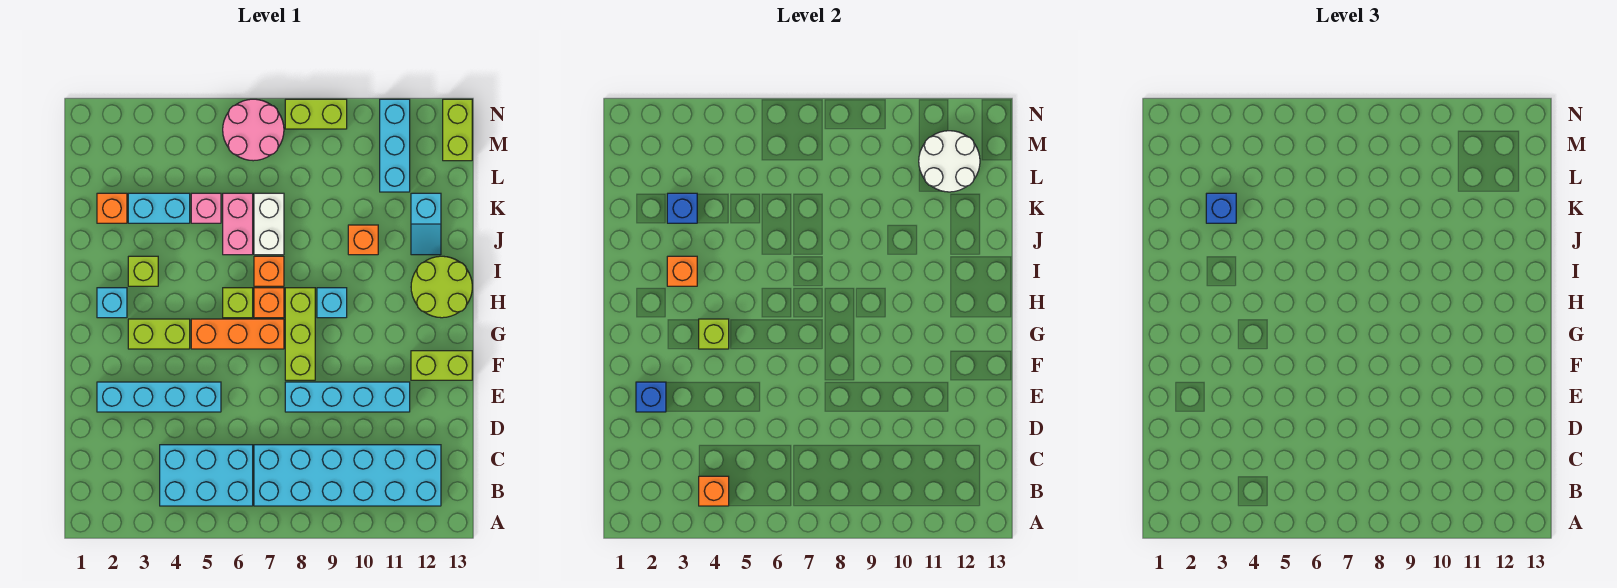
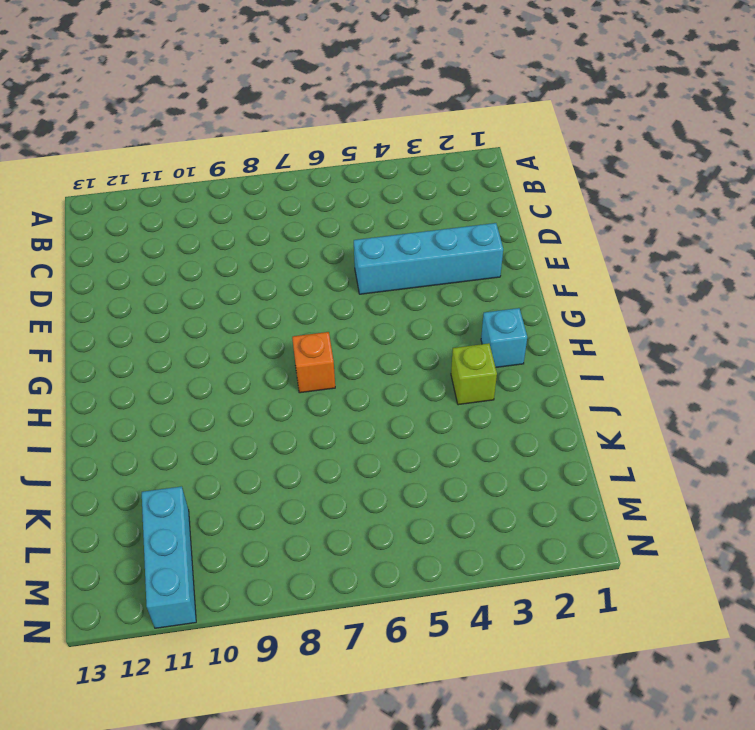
none -> cyan brick B4:C6 level 1
none -> cyan brick B7:C12 level 1
none -> cyan brick E8:E11 level 1
none -> lime brick F8:H8 level 1

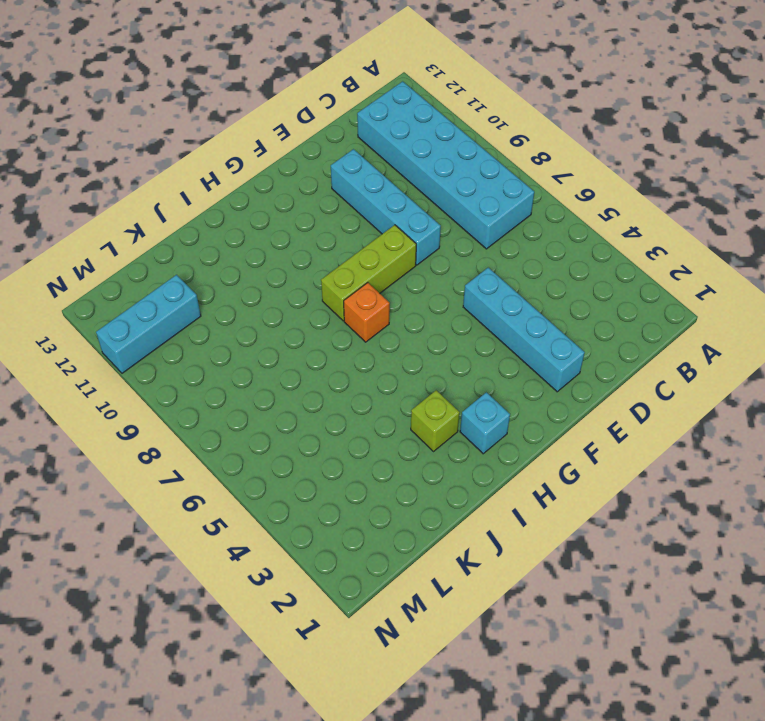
none -> cyan brick B4:C6 level 1
none -> lime brick F12:F13 level 1
none -> lime brick G3:G4 level 1
none -> orange brick G5:G7 level 1

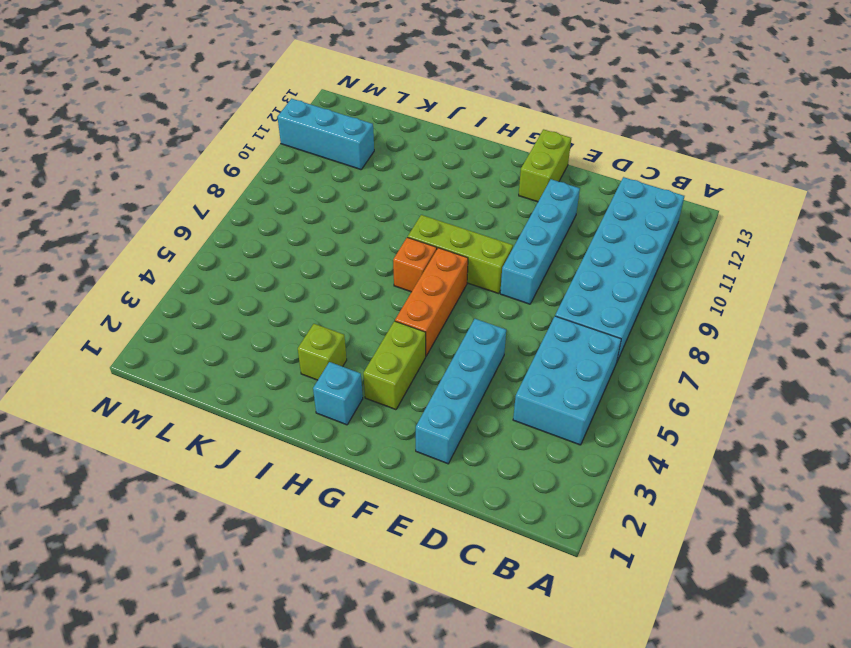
none -> lime brick H6 level 1
none -> cyan brick H9 level 1
none -> lime round brick H12:I13 level 1
none -> orange brick I7 level 1

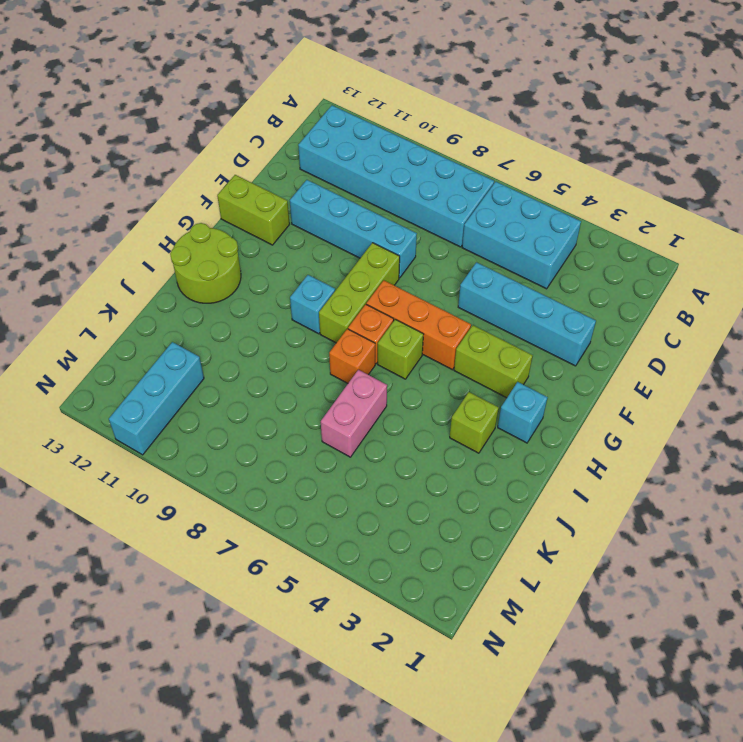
none -> white brick J7:K7 level 1
none -> orange brick J10 level 1
none -> cyan slope J12:K12 level 1 top K
none -> orange brick K2 level 1

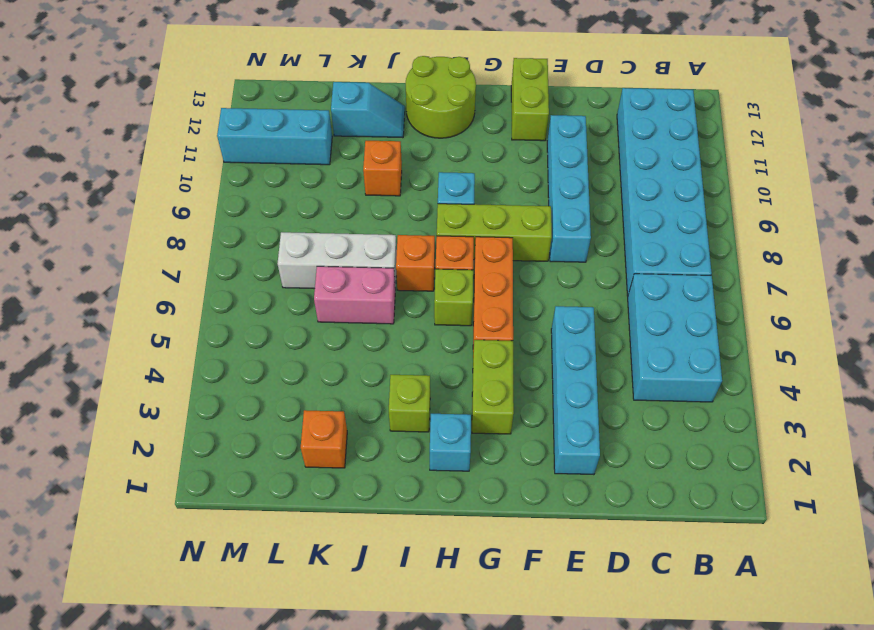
white brick J7:L7 level 1 -> white brick J7:K7 level 1
none -> cyan brick K3:K4 level 1
none -> pink brick K5 level 1
none -> pink round brick M6:N7 level 1
none -> lime brick M13:N13 level 1

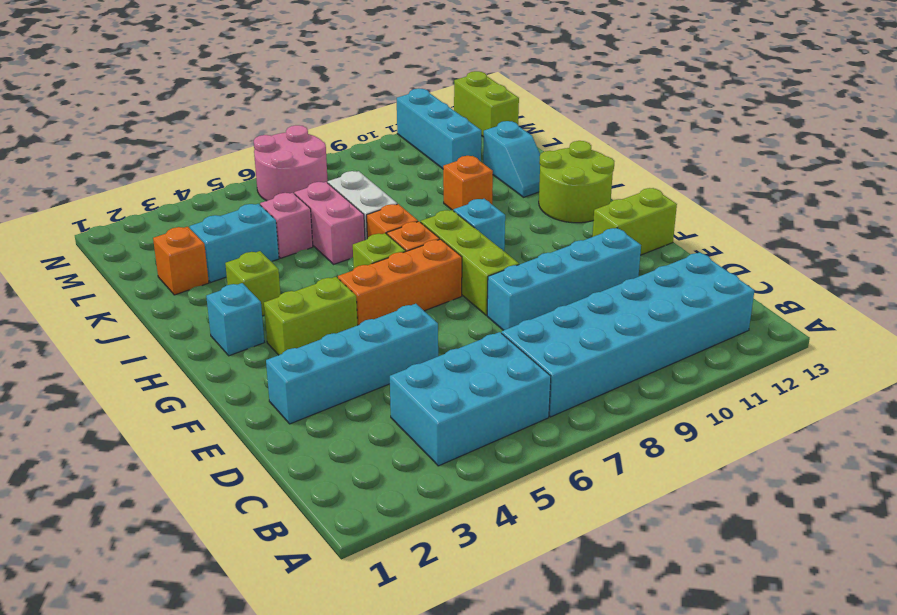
none -> lime brick N8:N9 level 1
none -> orange brick B4 level 2
none -> blue brick E2 level 2
none -> lime brick G4 level 2

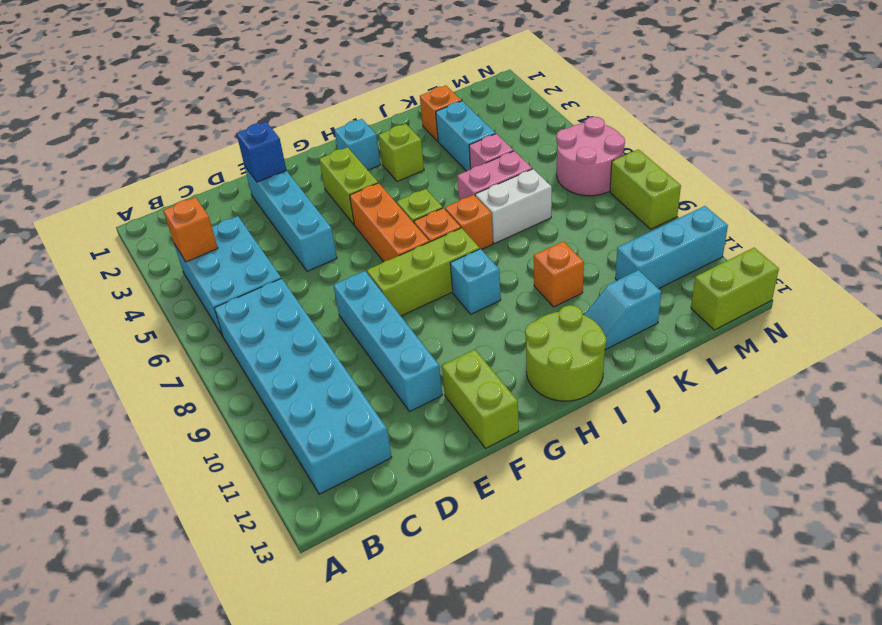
none -> lime brick G4 level 2
none -> orange brick I3 level 2
none -> blue brick K3 level 2
none -> white round brick L11:M12 level 2

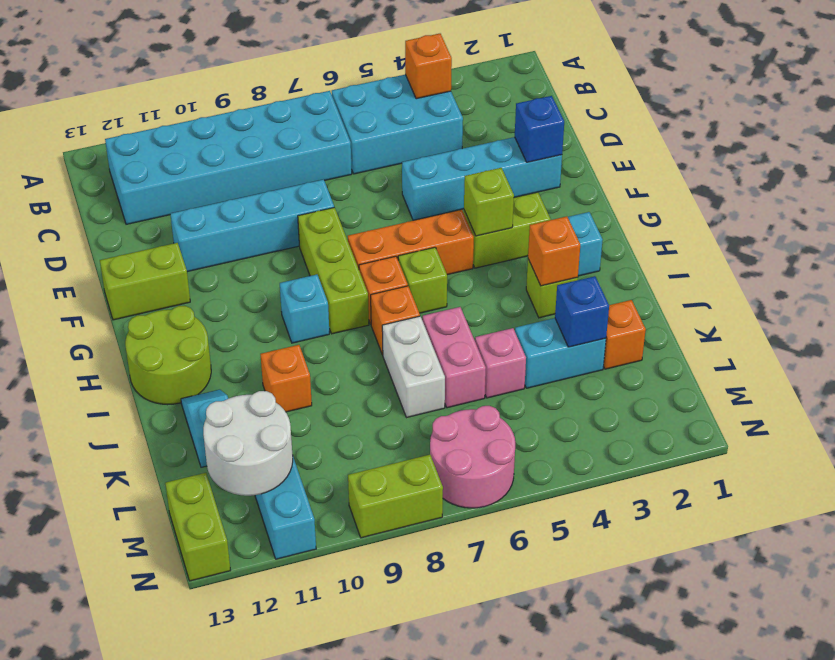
none -> blue brick K3 level 3

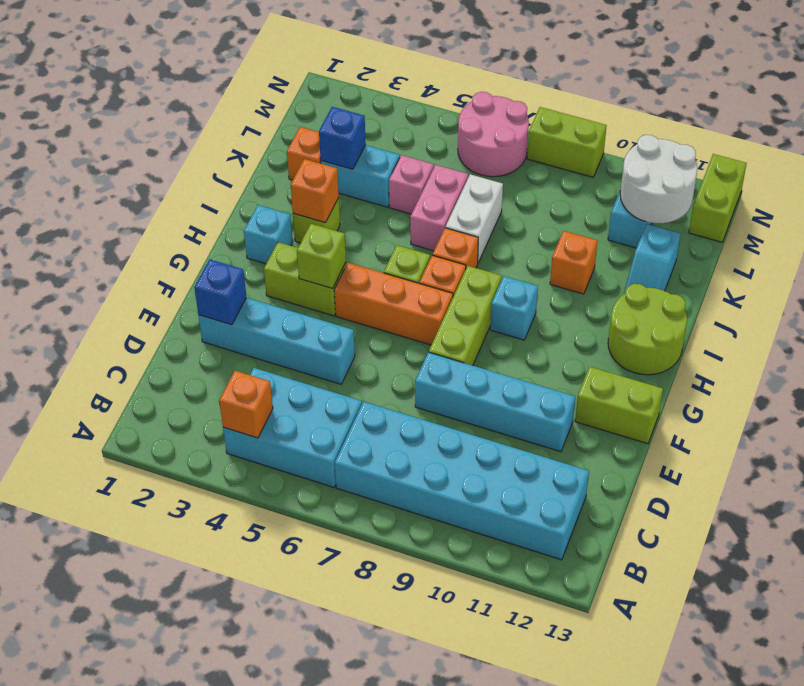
none -> blue brick K3 level 3

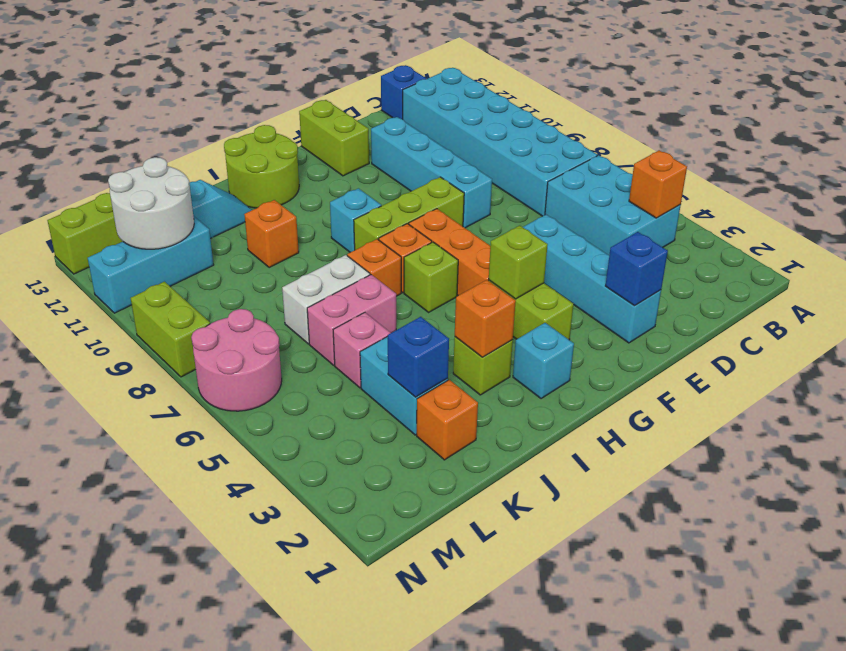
blue brick C13 level 1 -> blue brick K3 level 3

